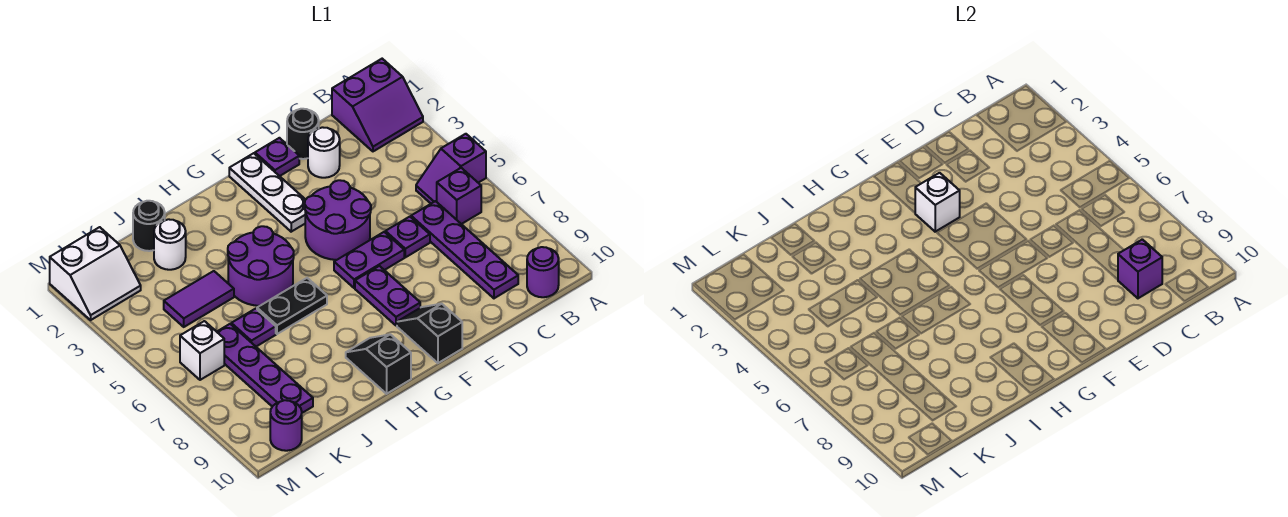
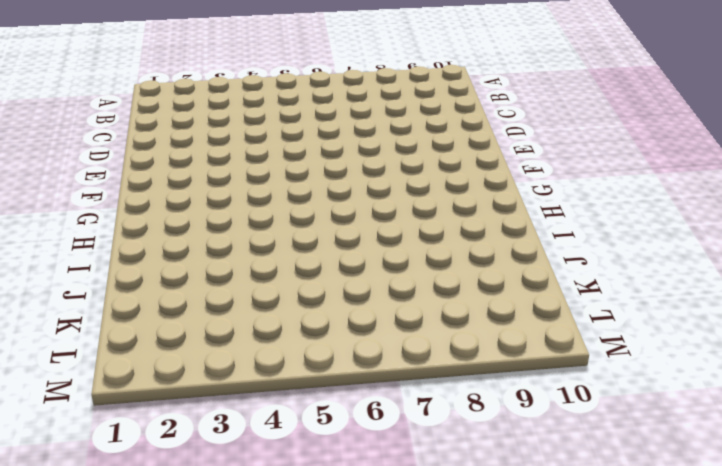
none -> purple slope A1:B2 level 1 top 1
none -> purple slope A5:B5 level 1 top A
none -> purple brick B6 level 1

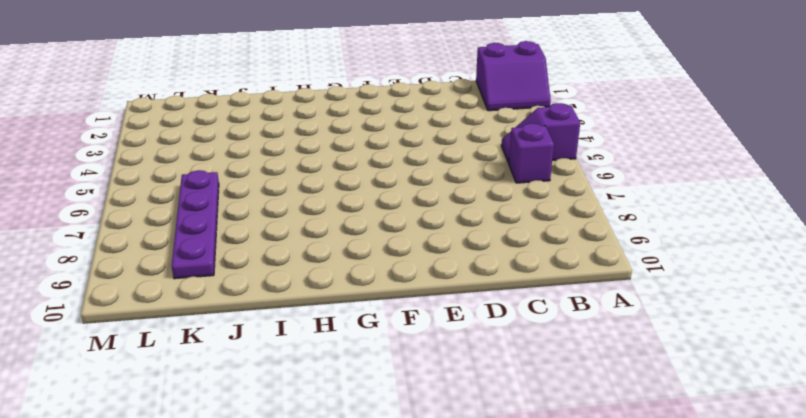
none -> purple round brick B10 level 1
none -> purple plate C6:C9 level 1
none -> black round brick D1 level 1

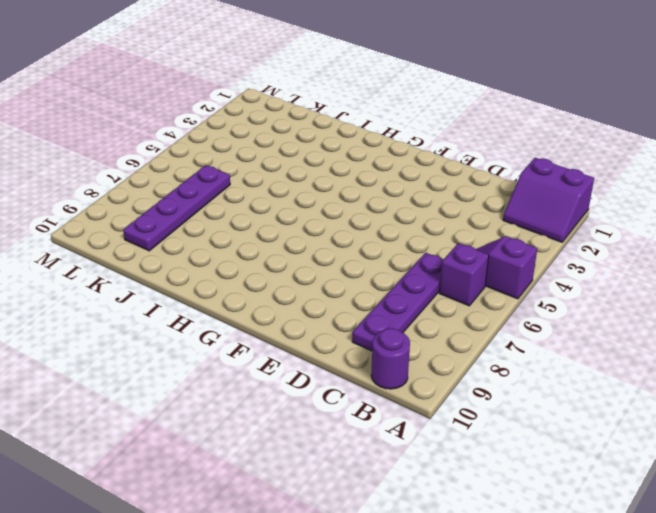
none -> black round brick D1 level 1
none -> white round brick D2 level 1
none -> purple plate D6 level 1

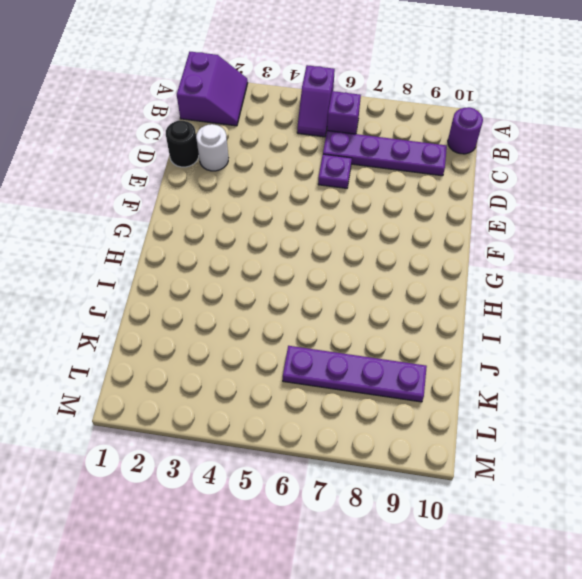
none -> purple plate E1 level 1
none -> purple round brick E4:F5 level 1
none -> purple plate E6:F6 level 1

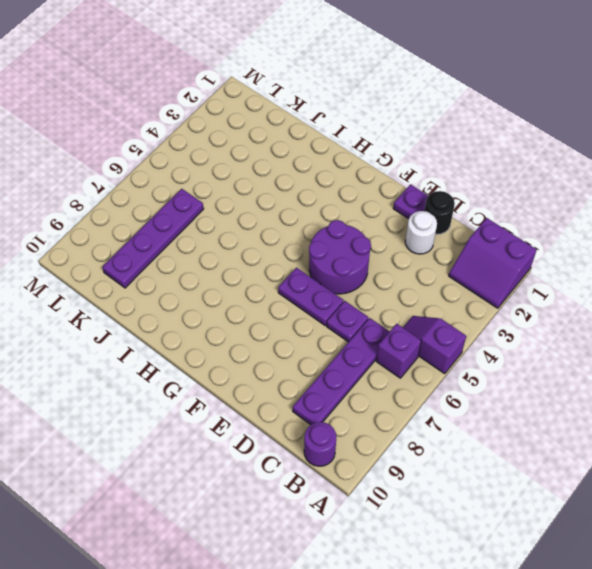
none -> white plate F1:F3 level 1
none -> purple plate F7:F8 level 1
none -> black slope F9:F10 level 1 top 10

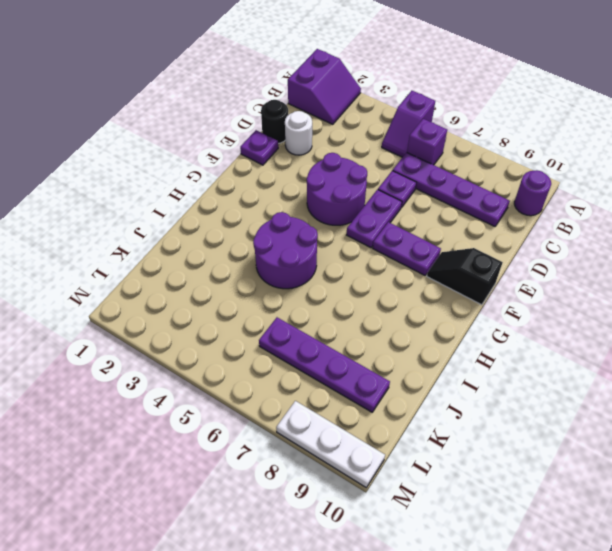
white plate M8:M10 level 1 -> white plate F1:F3 level 1
none -> black plate H6:I6 level 1
none -> black slope H9:H10 level 1 top 10
none -> black round brick J1 level 1

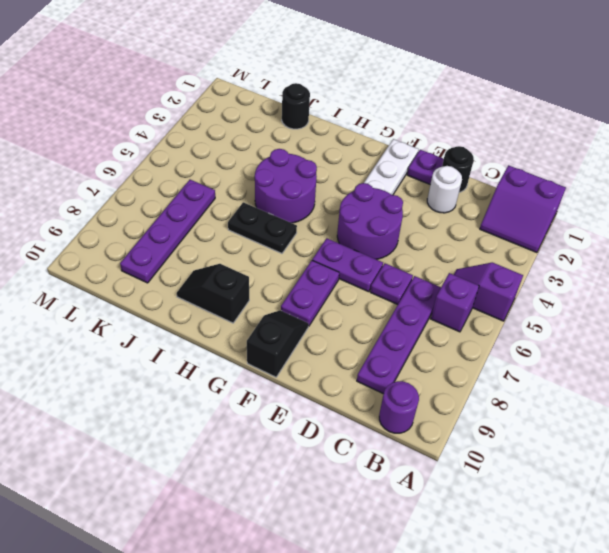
black slope H9:I9 level 1 top H -> black slope H9:H10 level 1 top 10
none -> white round brick J2 level 1
none -> purple tile J4:K4 level 1
none -> purple plate J6 level 1

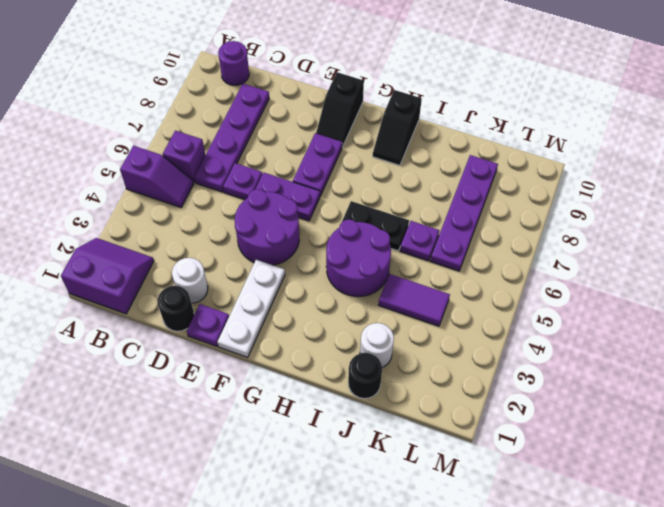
none -> white slope L1:M2 level 1 top 1
none -> white brick L6 level 1
none -> purple round brick L10 level 1

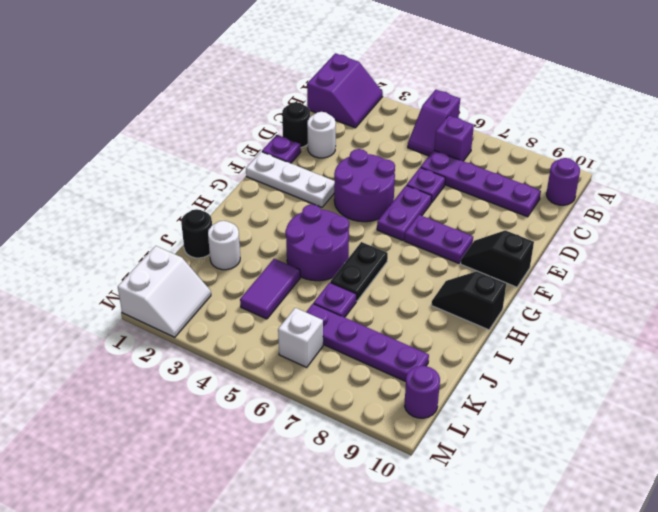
none -> purple brick C9 level 2
none -> white brick F3 level 2

